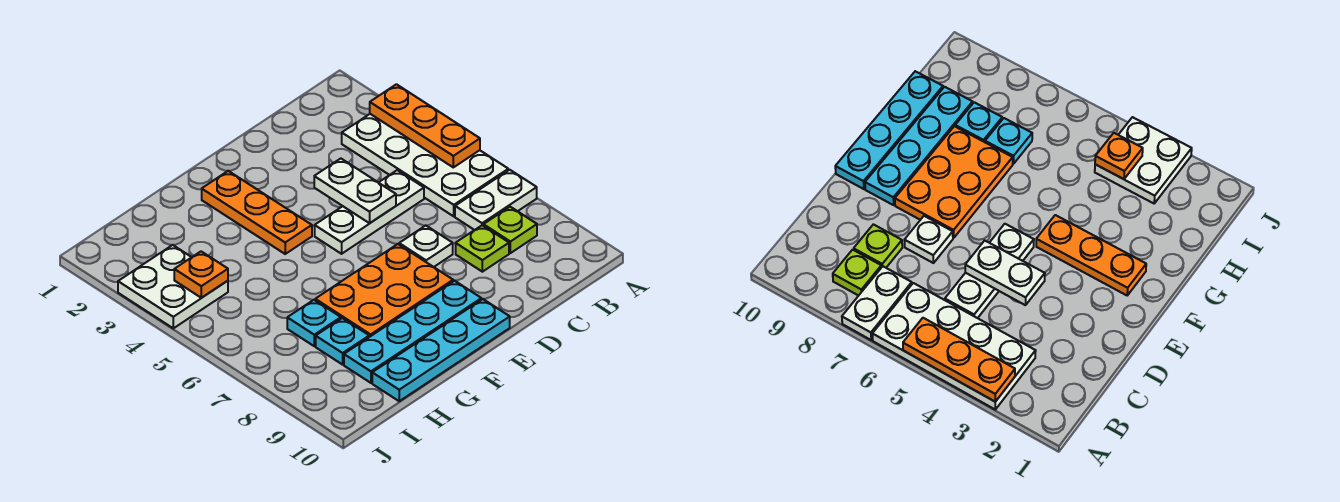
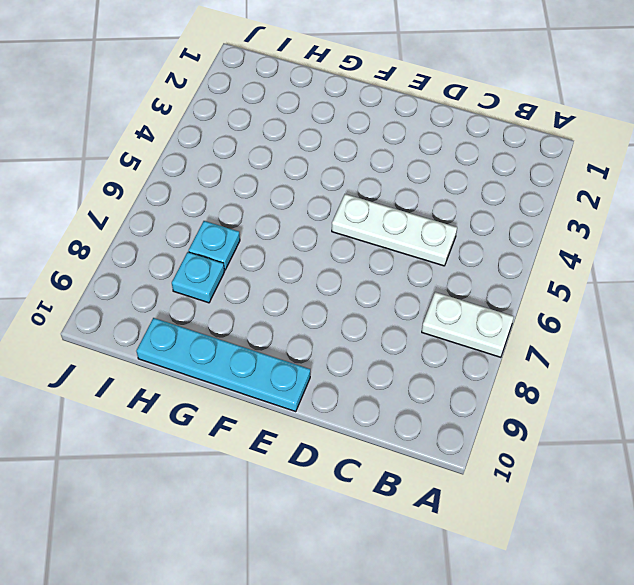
none -> white plate A3:B6 level 1
none -> lime plate B8 level 1
none -> lime plate C8 level 1

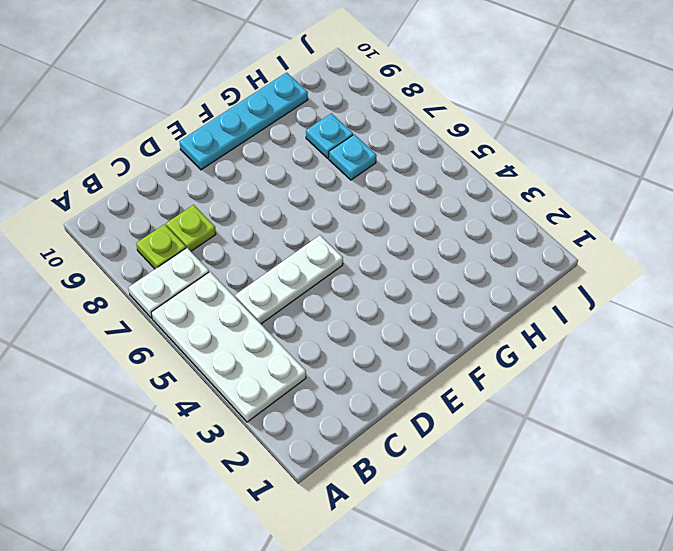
none -> white plate D7 level 1
none -> orange plate E7:G8 level 1
none -> cyan plate E9:H9 level 1

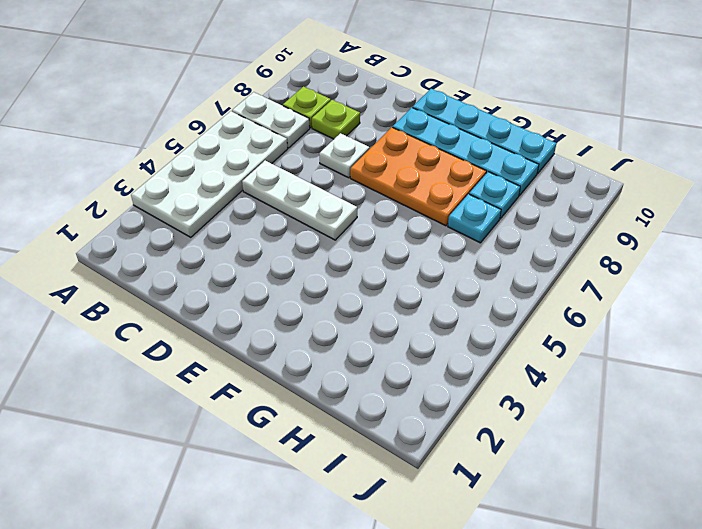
none -> orange plate F2:F4 level 1
none -> white plate I3:J4 level 1
none -> orange plate A3:A5 level 2

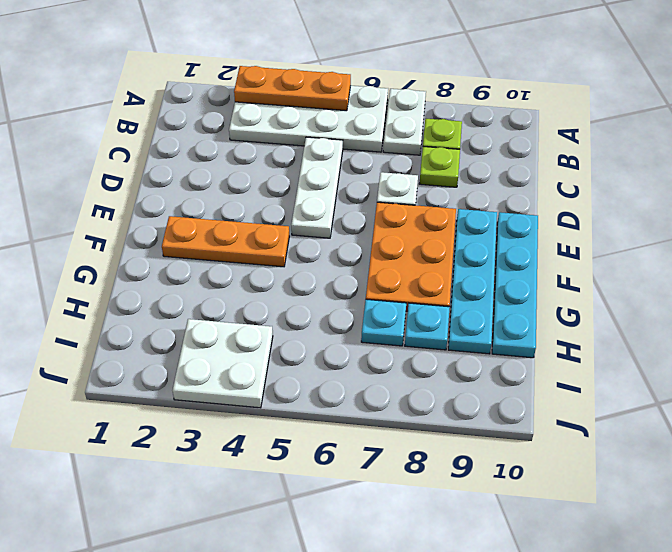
none -> white plate D4:D5 level 2
none -> orange plate I4 level 2

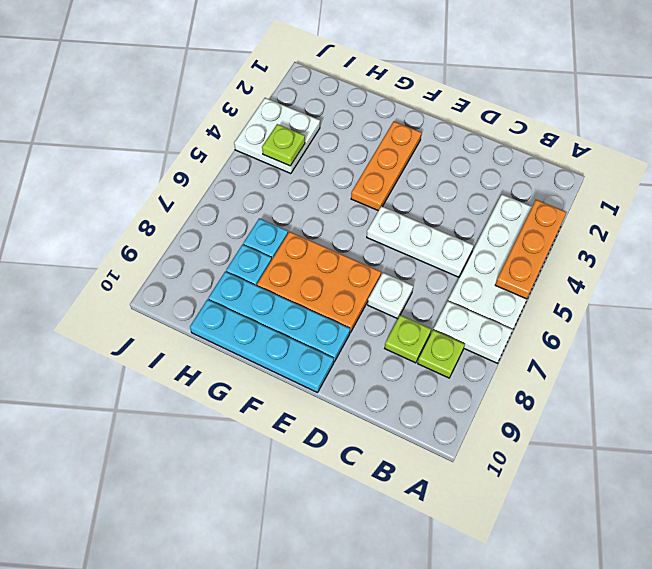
lime plate I4 level 2 -> orange plate I4 level 2
none -> white plate D4:D5 level 2

